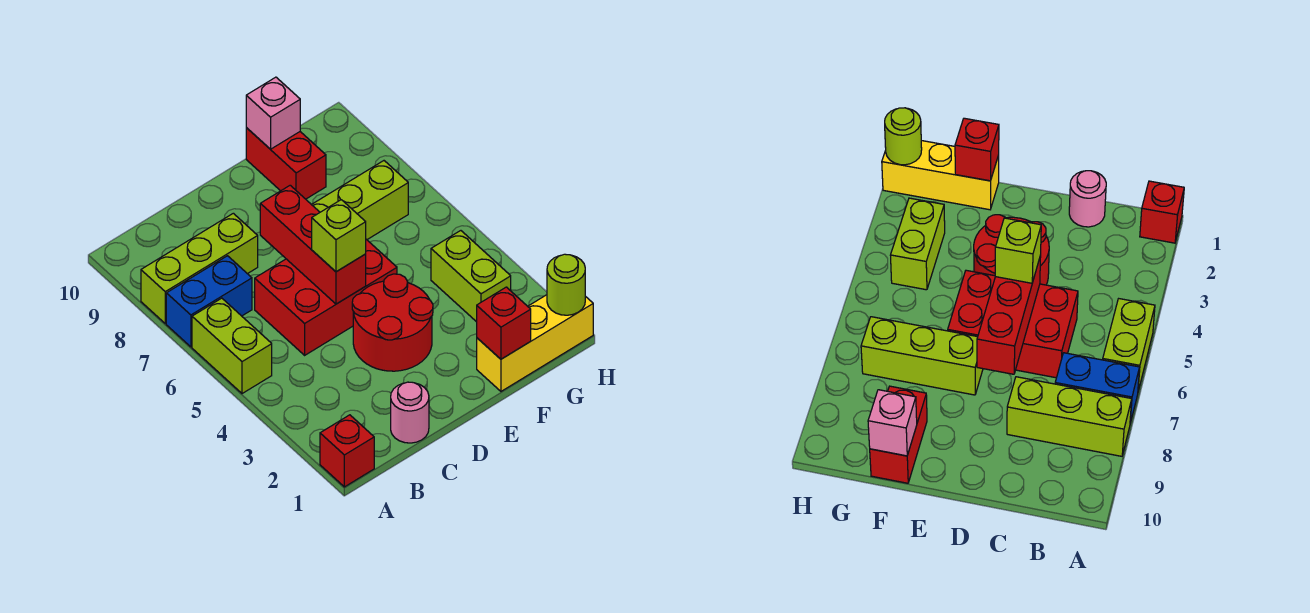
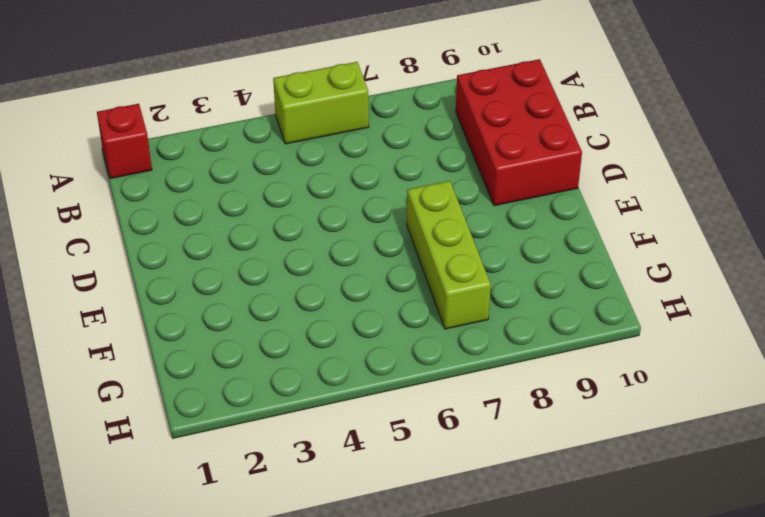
red brick B9:D10 level 1 -> red brick C5:E6 level 1
none -> blue brick A7:B7 level 1
none -> lime brick A8:C8 level 1
none -> pink round brick C1 level 1

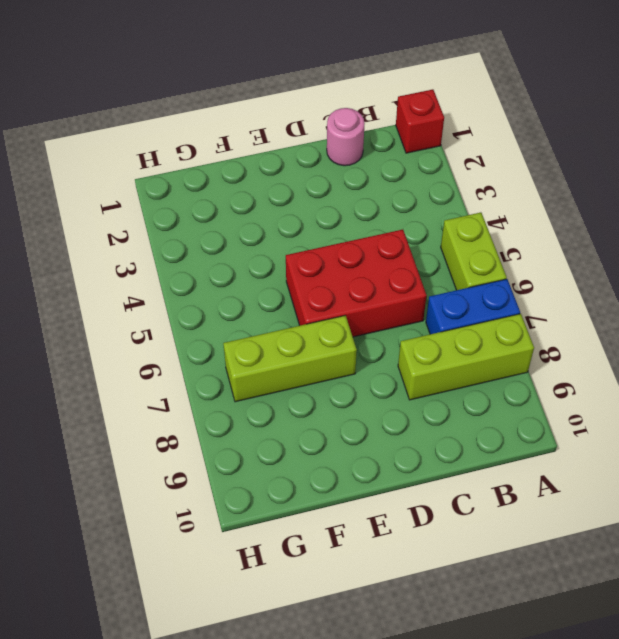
none -> red round brick D3:E4 level 1
none -> yellow brick F1:H1 level 1
none -> red brick F9:F10 level 1

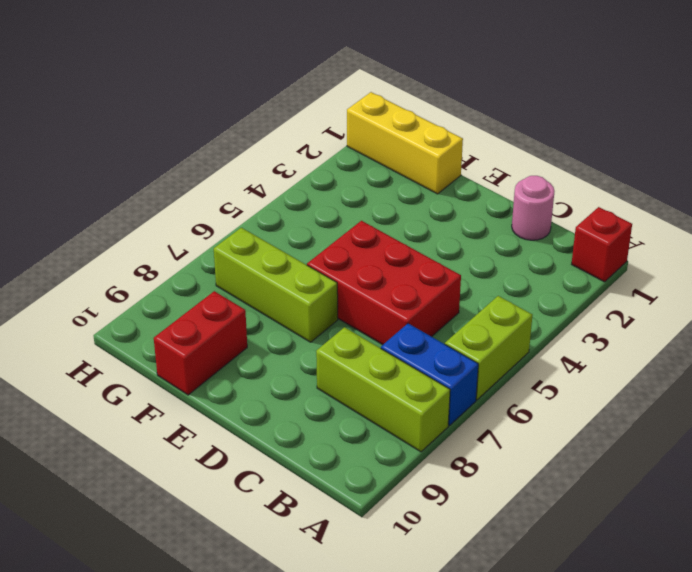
none -> red round brick D3:E4 level 1
none -> lime brick G3:G4 level 1
none -> red brick D5:D7 level 2

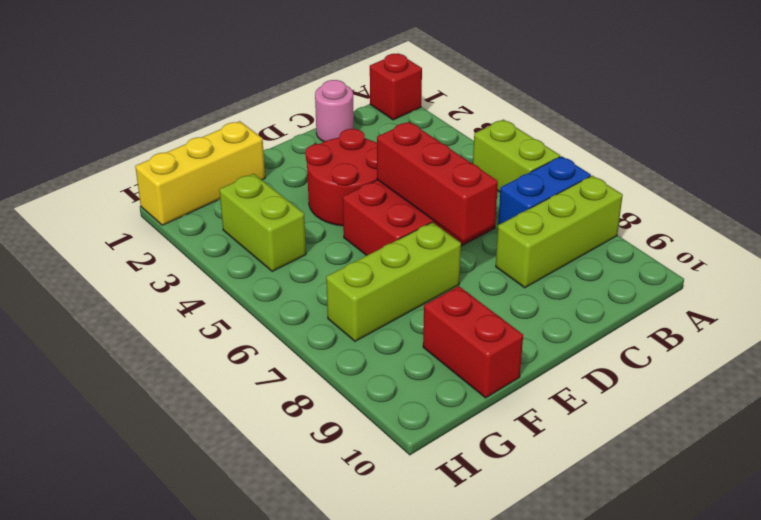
none -> red brick F1 level 2
none -> pink brick F10 level 2
none -> lime round brick H1 level 2

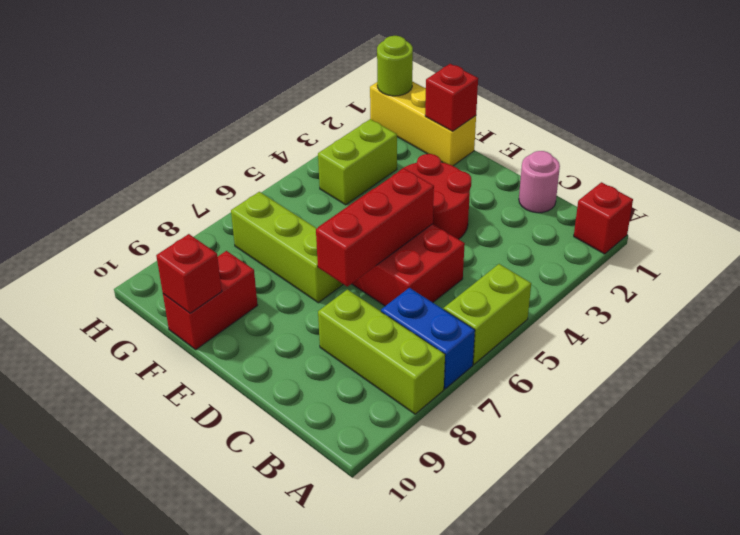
red brick F10 level 2 -> pink brick F10 level 2
none -> lime brick D5 level 3

